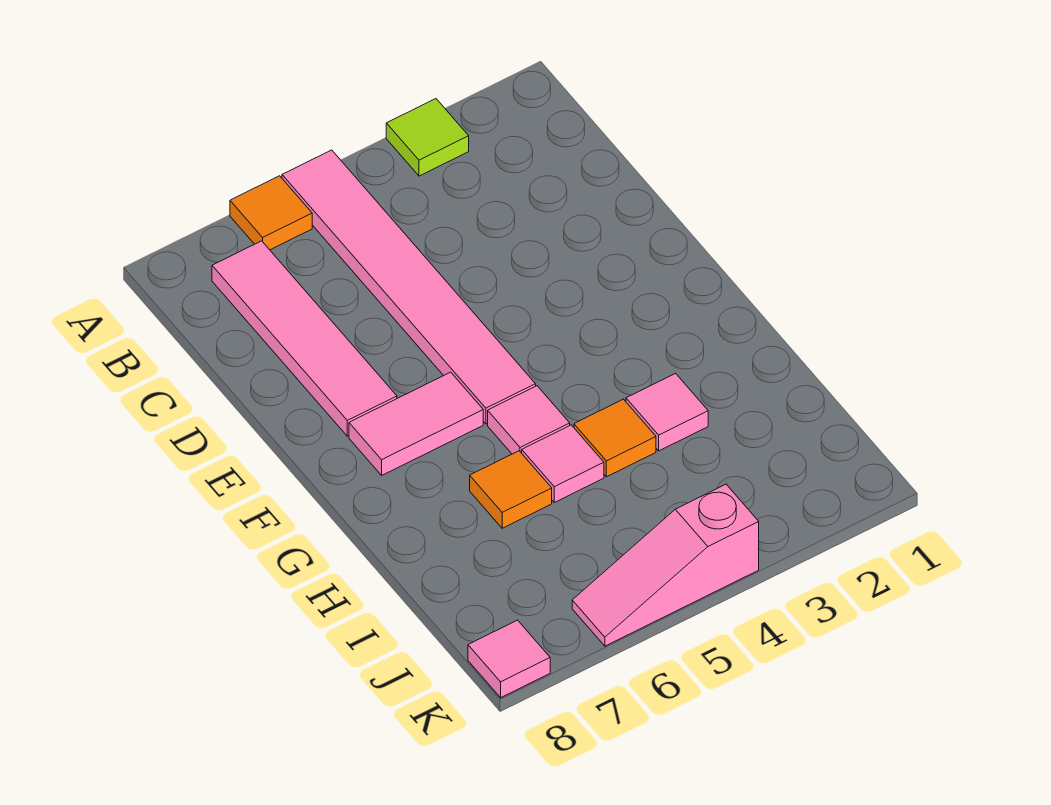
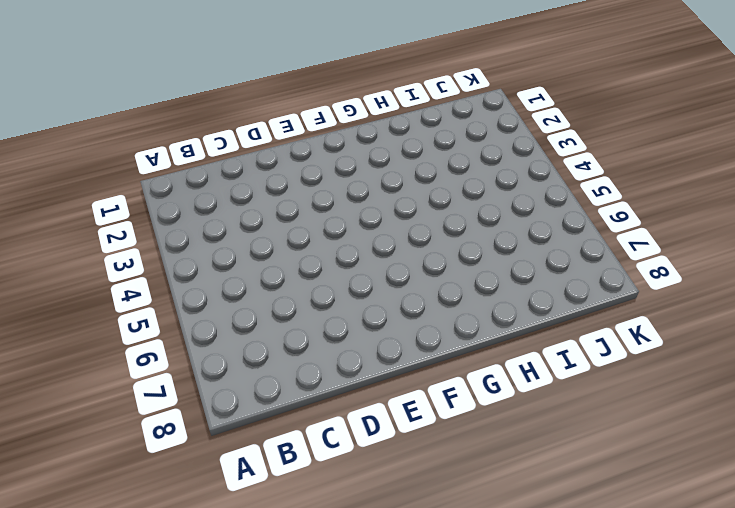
none -> lime tile A3 level 1
none -> pink tile A5:F5 level 1
none -> orange tile A6 level 1

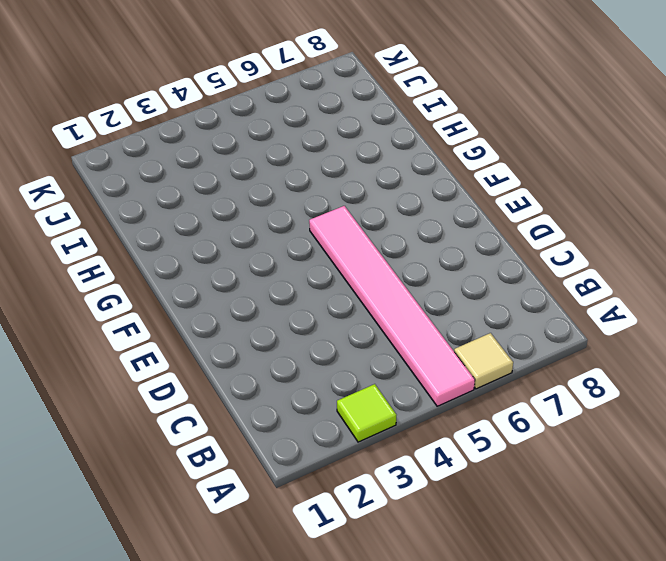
tan tile A6 level 1 -> orange tile A6 level 1
none -> pink tile B7:E7 level 1
none -> pink tile F6:F7 level 1
none -> pink tile G5 level 1

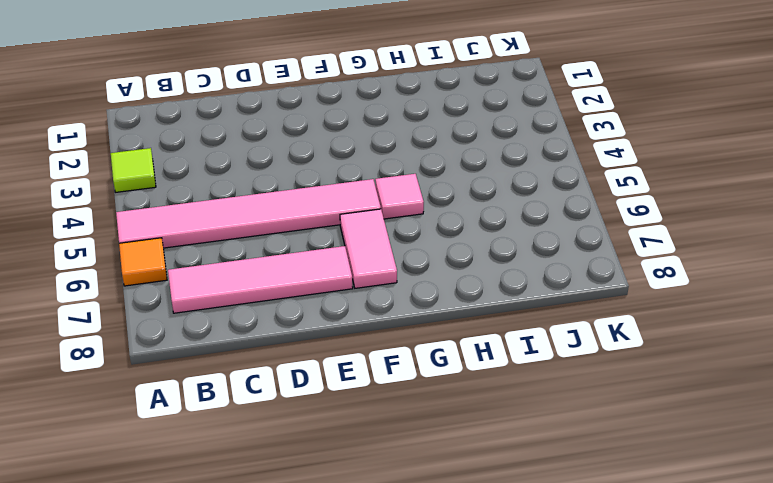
none -> pink tile H3 level 1
none -> orange tile H4 level 1
none -> pink tile H5 level 1

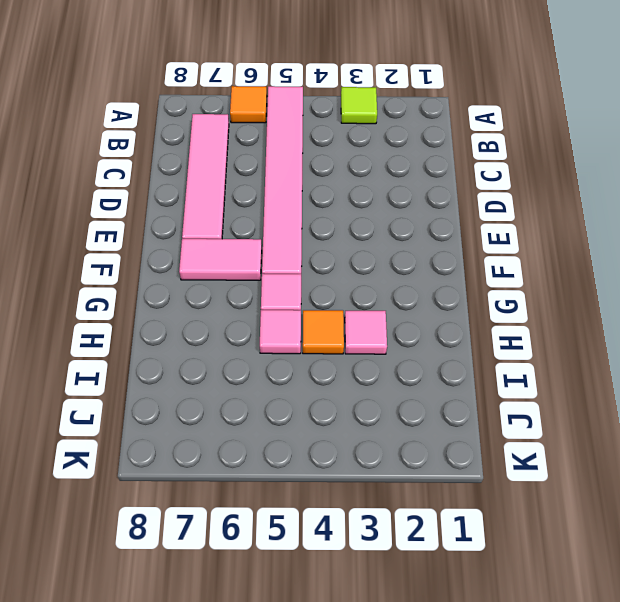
none -> orange tile H6 level 1
none -> pink slope K4:K6 level 1 top 4
none -> pink tile K8 level 1

